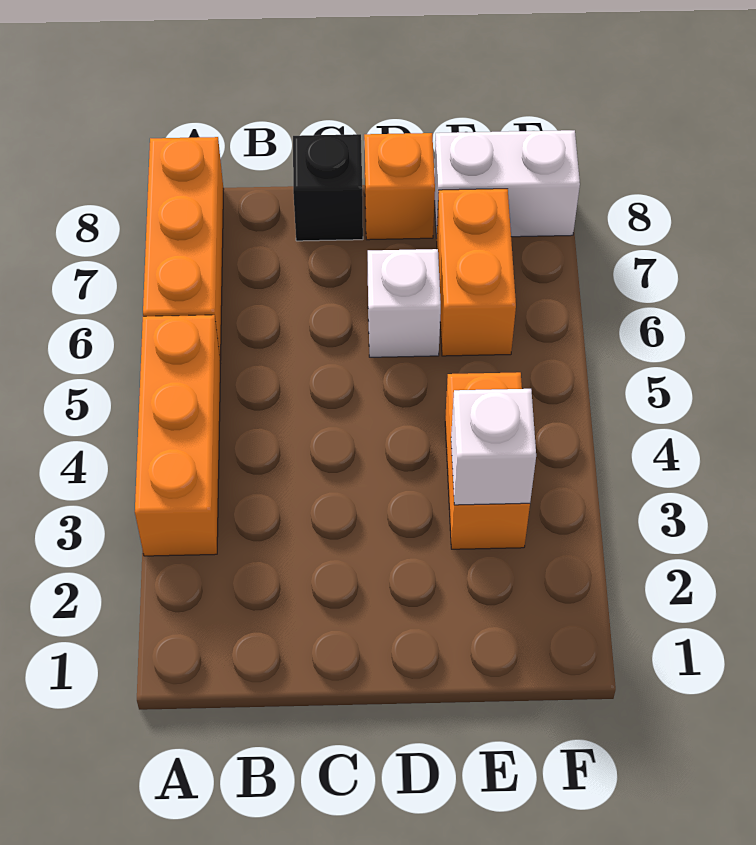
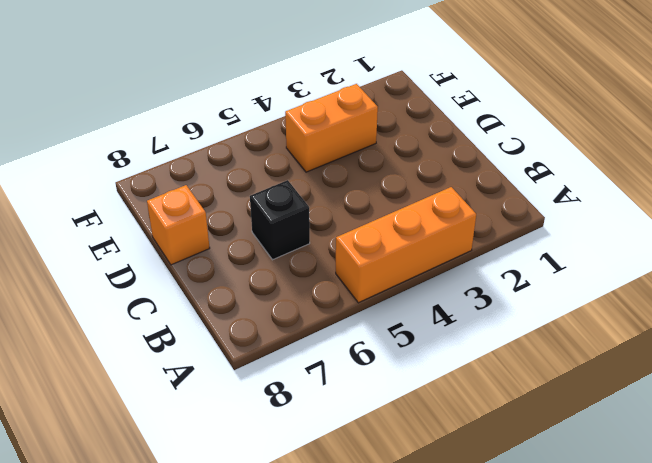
black brick C6 level 1 -> black brick C8 level 1
none -> orange brick A6:A8 level 1
none -> white brick D6 level 1

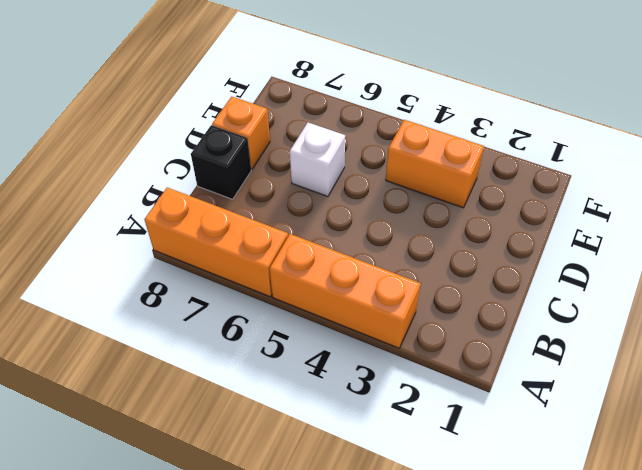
none -> orange brick E6:E7 level 1
none -> white brick E8:F8 level 1

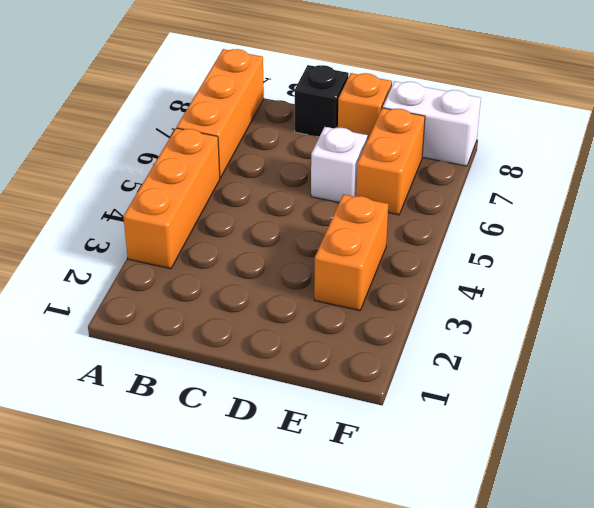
none -> white brick E3 level 2

